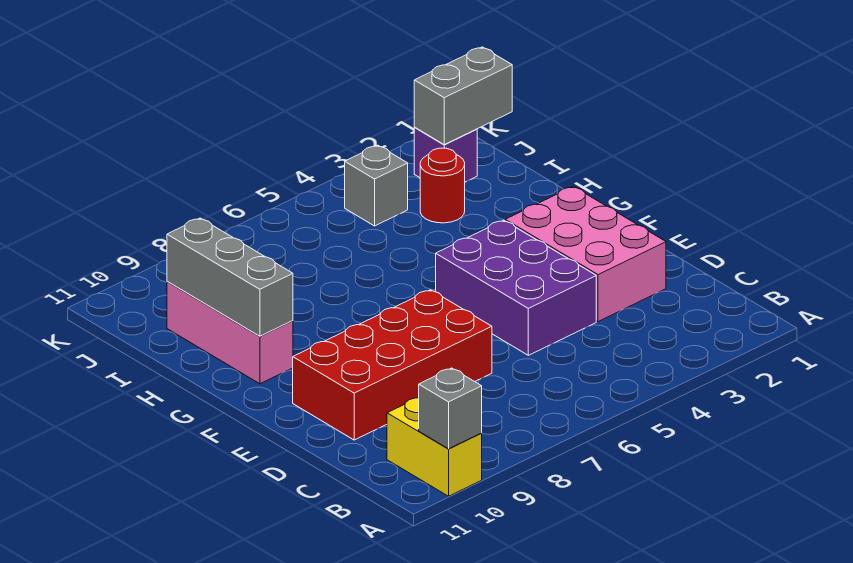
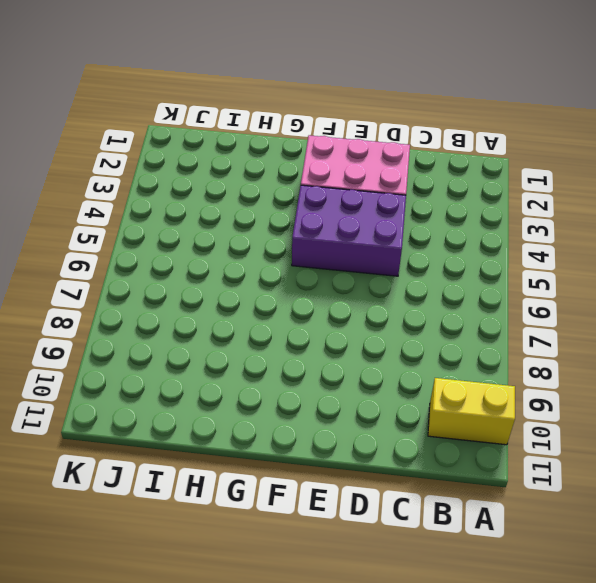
none -> red brick D7:E10 level 1
none -> pink brick G10:I10 level 1

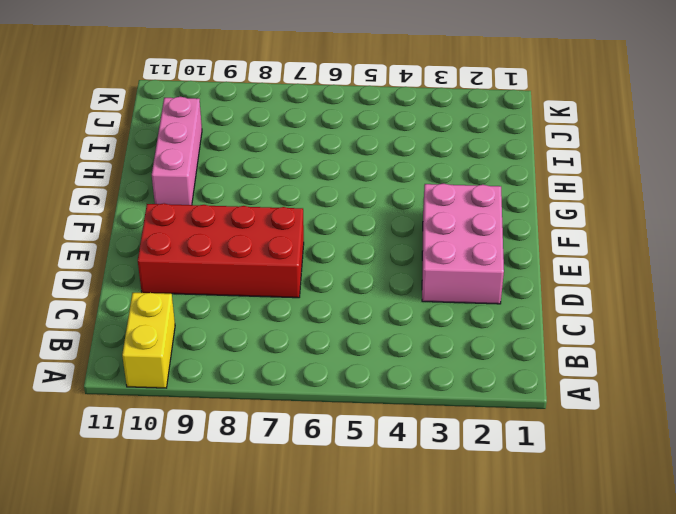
none -> purple brick D4:F5 level 1
none -> red round brick I3 level 1

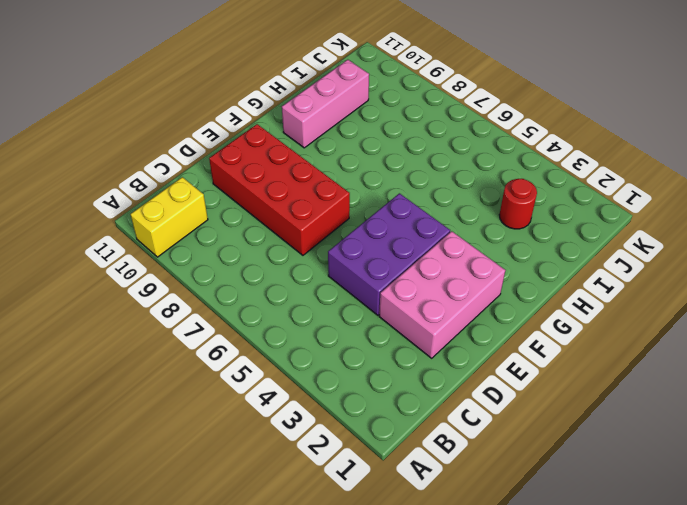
none -> purple brick J2 level 1
none -> grey brick J4 level 1

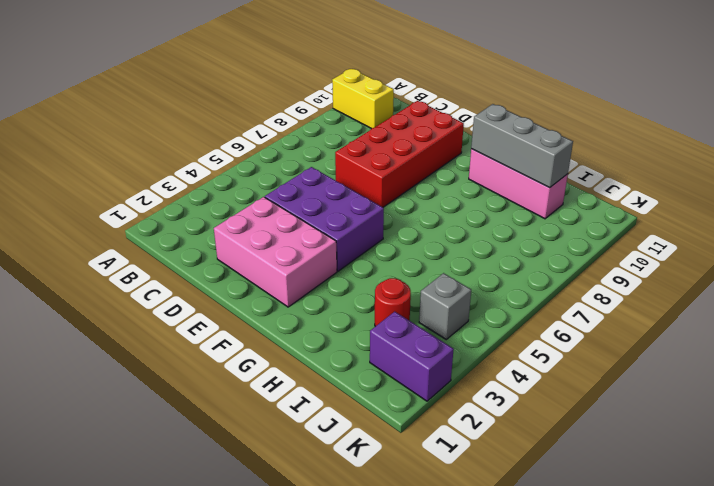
purple brick J2:K2 level 1 -> purple brick J2 level 1
none -> grey brick A10 level 2
none -> grey brick J1:J2 level 2

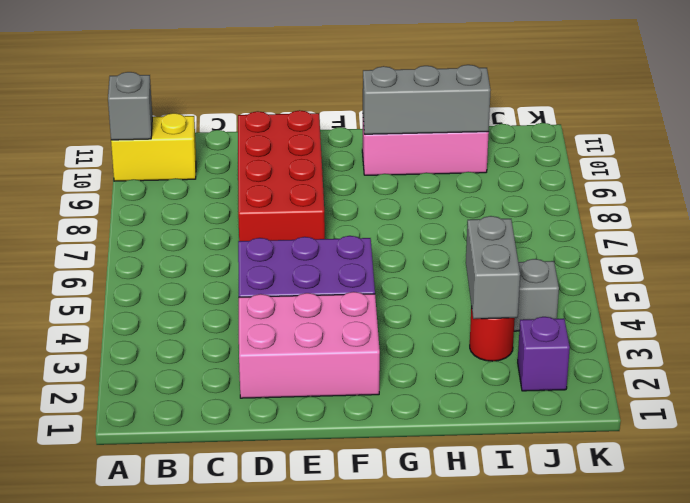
grey brick I3:I4 level 2 -> grey brick J1:J2 level 2

